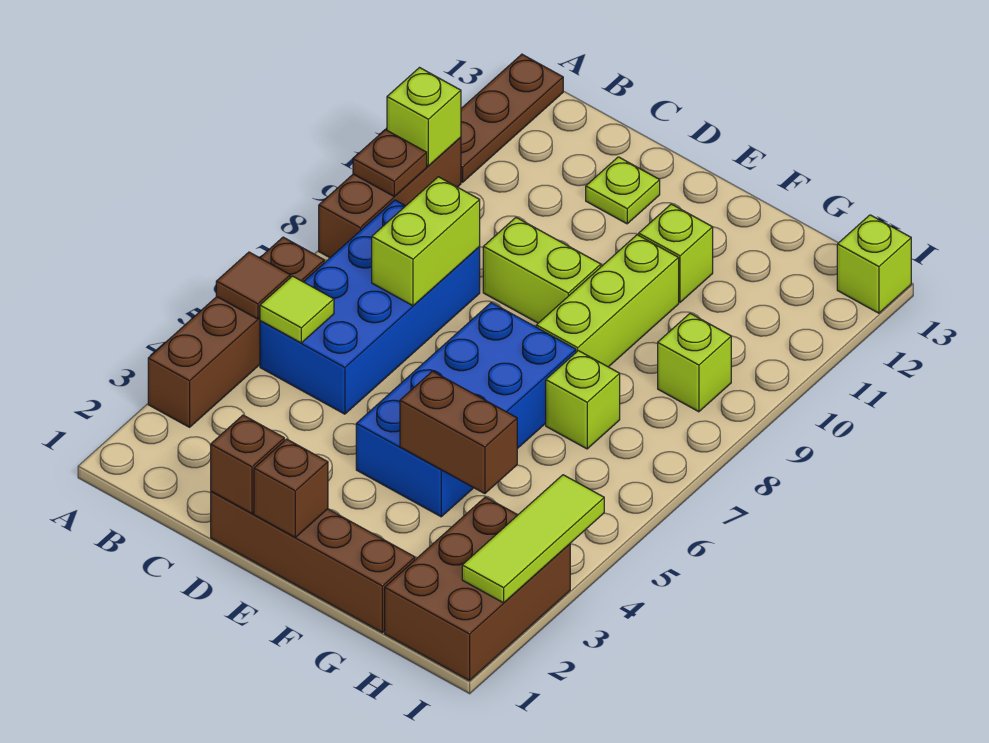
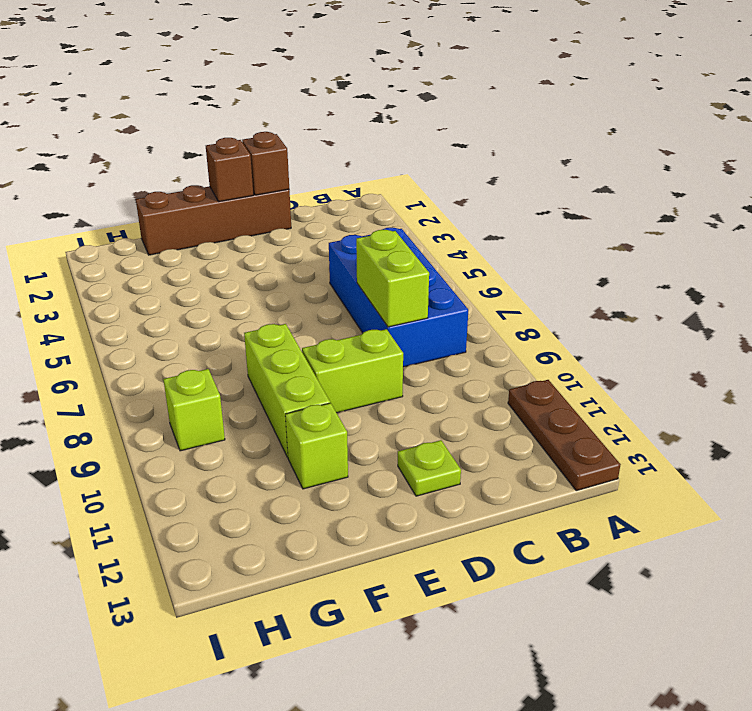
none -> brown brick A3:A6 level 1
none -> brown brick A8:A10 level 1
none -> blue brick E4:F7 level 1

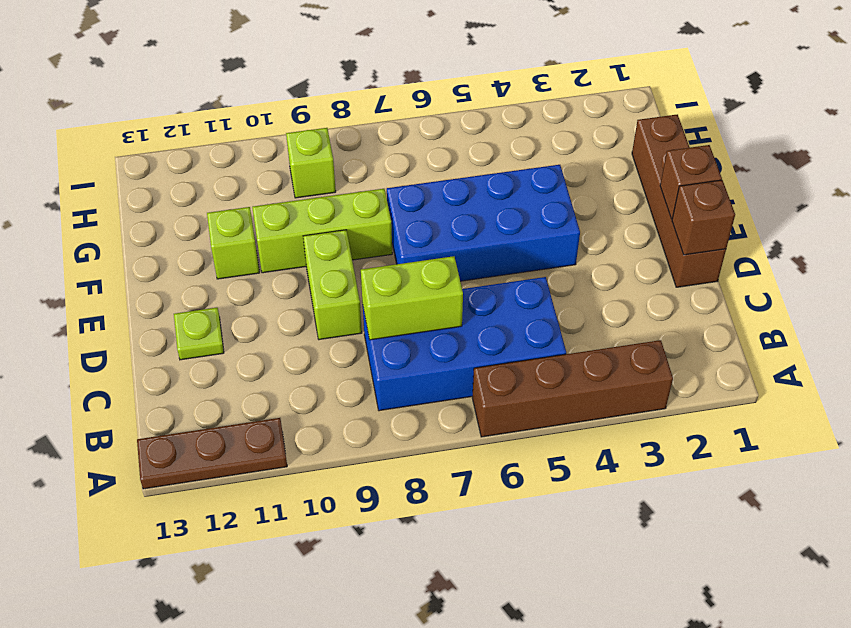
none -> brown brick A8:A10 level 1
none -> lime brick G7 level 1
none -> brown brick H1:I3 level 1

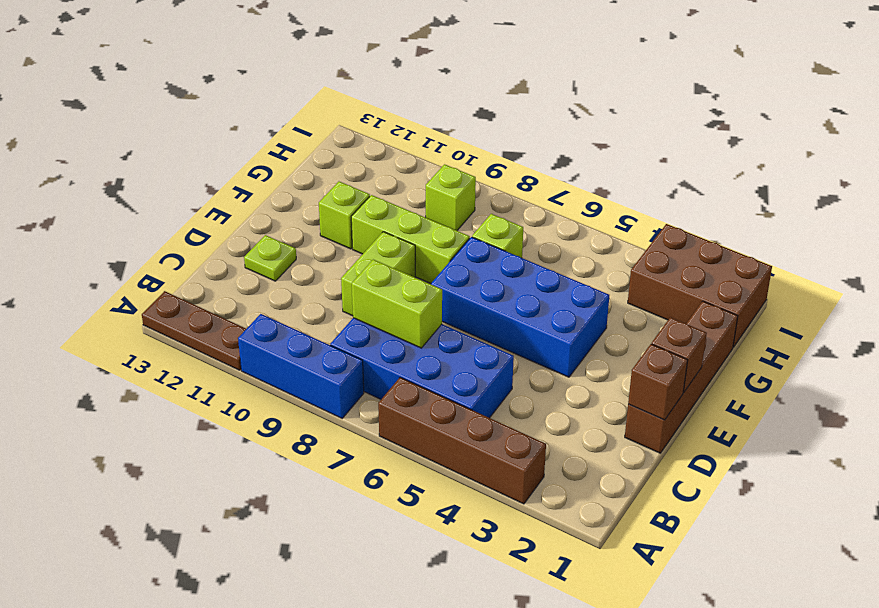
blue brick A8:A10 level 1 -> brown brick A8:A10 level 1
none -> lime brick I13 level 1
none -> brown tile A5 level 2
none -> brown plate A9 level 2

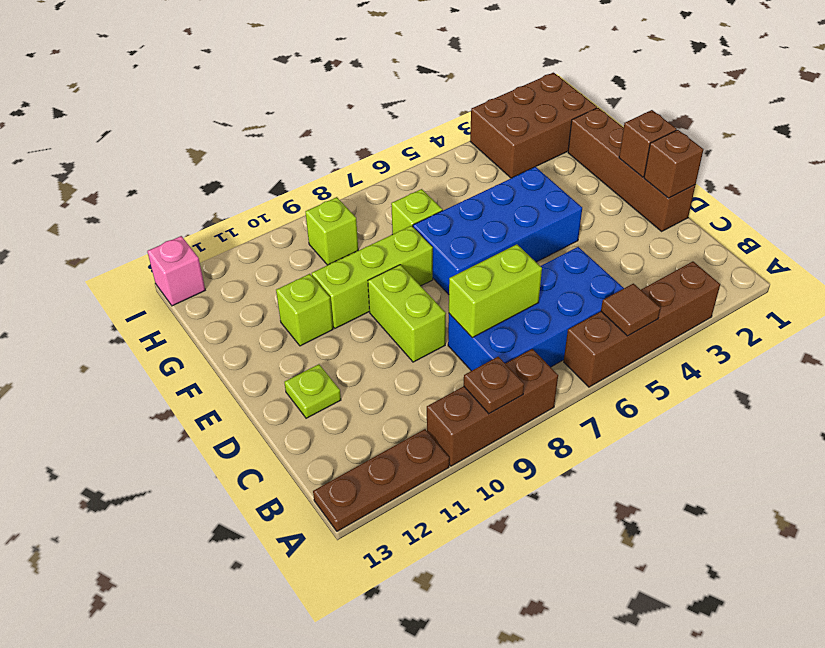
pink brick I13 level 1 -> lime brick I13 level 1
none -> lime brick A10 level 2
none -> lime tile B5 level 2
none -> brown brick F4:G4 level 2

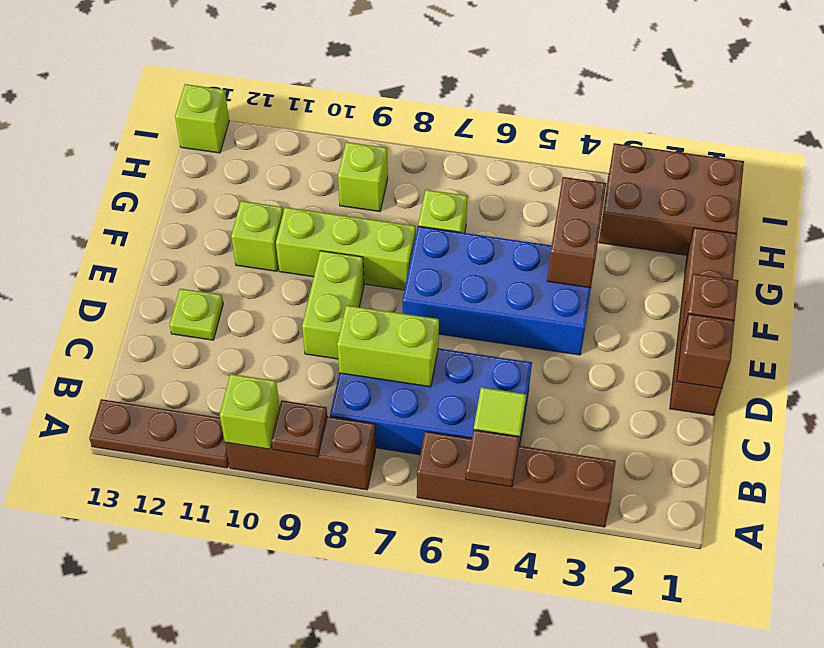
none -> lime tile I2:I4 level 2

